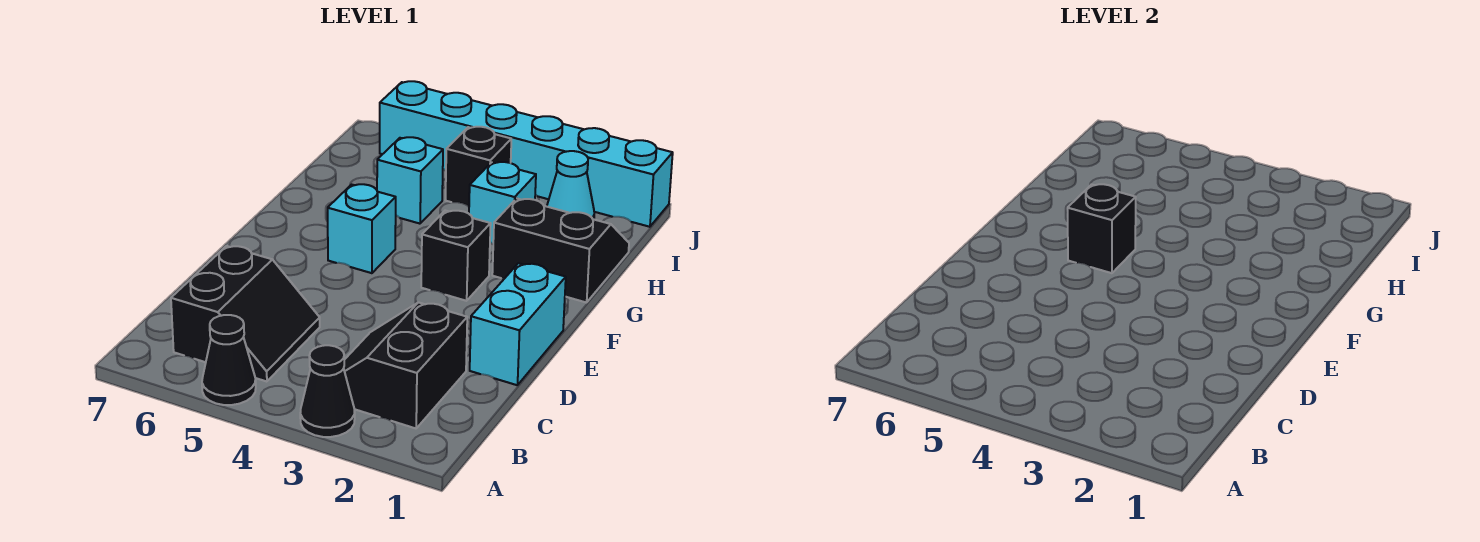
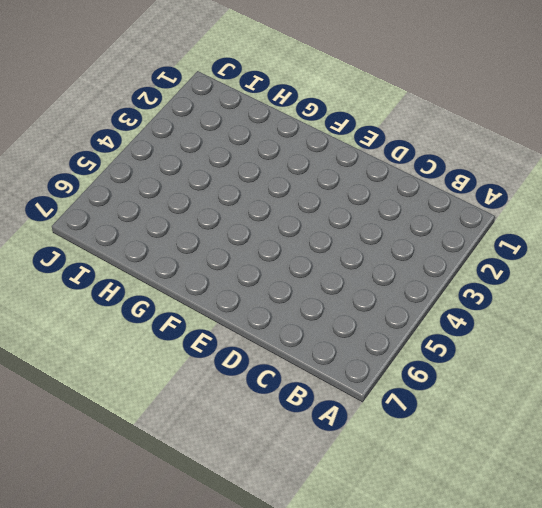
none -> black cone A3 level 1
none -> black cone A5 level 1
none -> black slope B2:C3 level 1 top 2

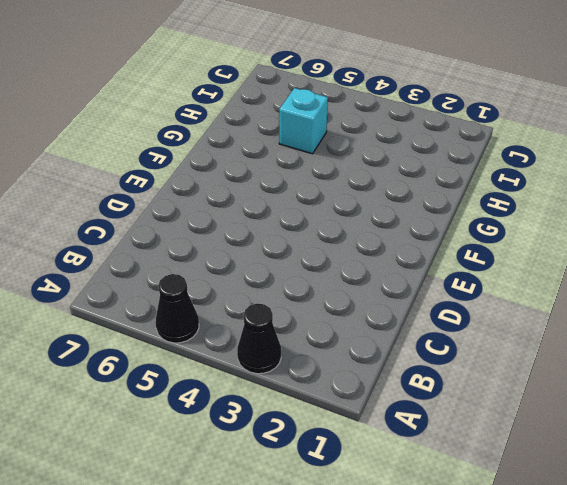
none -> black slope B2:C3 level 1 top 2
none -> black slope B5:C6 level 1 top 6
none -> cyan brick D1:E1 level 1

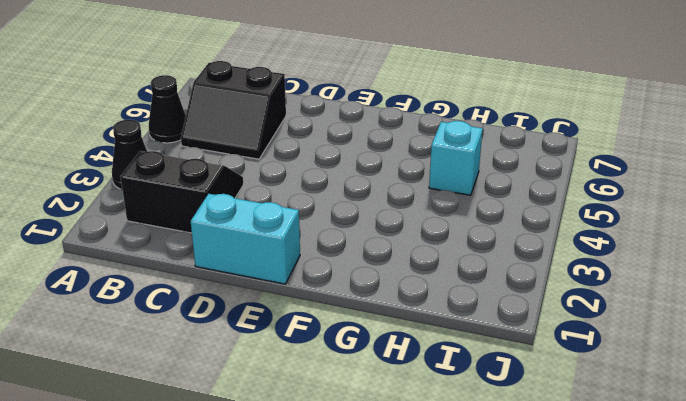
none -> black brick F3 level 1
none -> cyan brick F5 level 1
none -> black slope G1:H2 level 1 top G

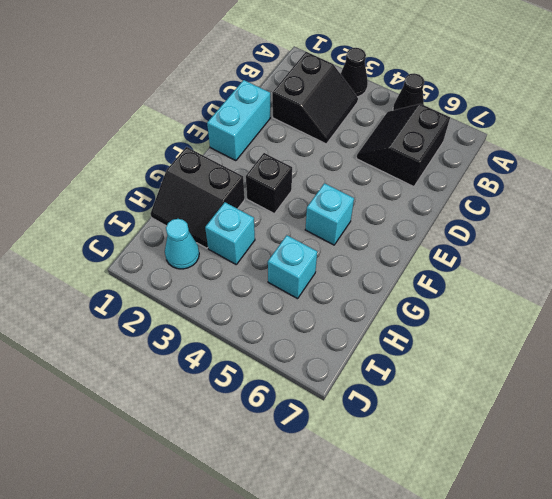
none -> black brick I4 level 1
none -> cyan brick J1:J6 level 1
none -> black brick F5 level 2

